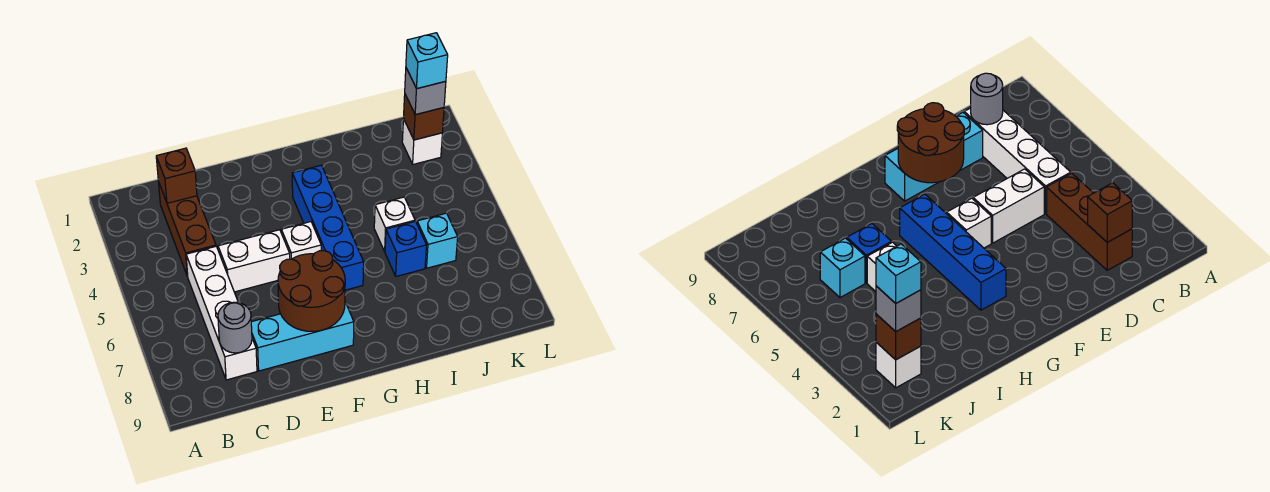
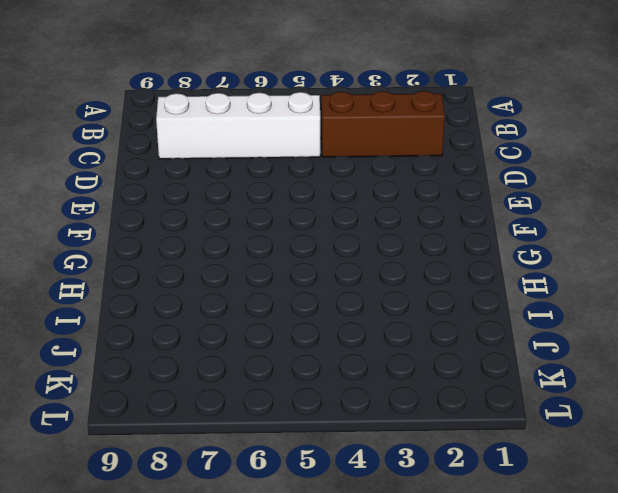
none -> white brick D5:E5 level 1
none -> cyan brick D8:F8 level 1
none -> white brick F5 level 1

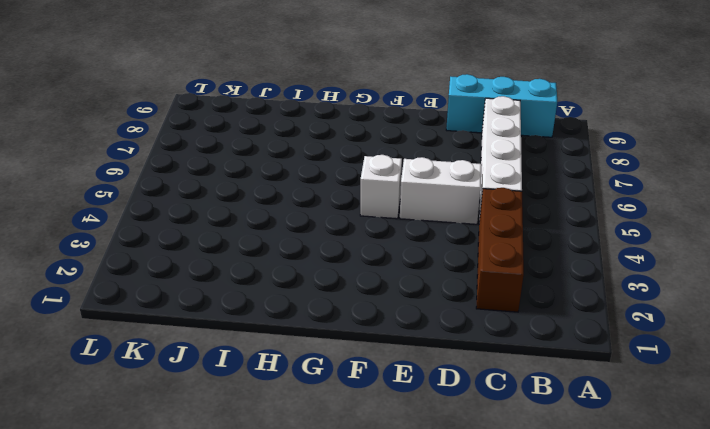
cyan brick B9:D9 level 1 -> cyan brick D8:F8 level 1
none -> blue brick G3:G6 level 1
none -> white brick I5 level 1
none -> blue brick I6 level 1

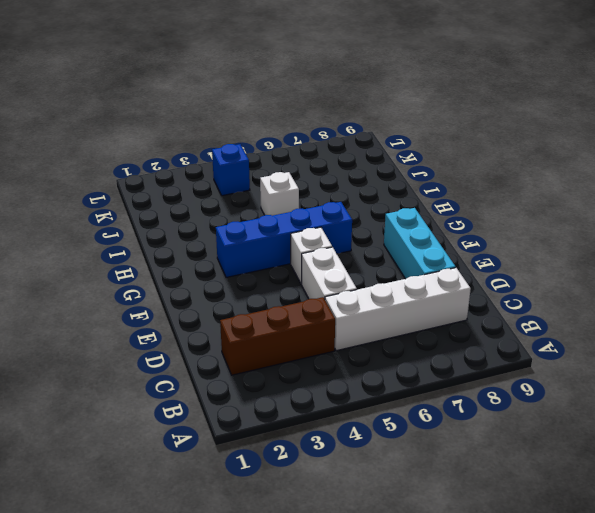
blue brick K4 level 1 -> blue brick I6 level 1
none -> cyan brick J6 level 1
none -> white brick K2 level 1
none -> brown brick C2 level 2

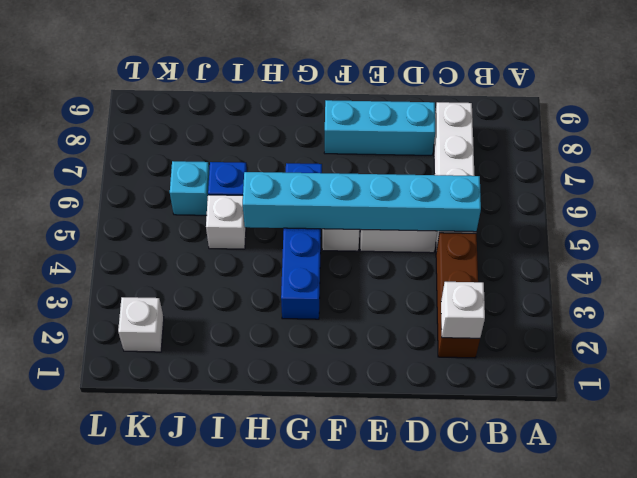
white brick C2 level 2 -> brown brick C2 level 2
cyan brick C5:H5 level 2 -> none
none -> grey round brick C8 level 2
none -> brown round brick E7:F8 level 2
none -> brown brick K2 level 2

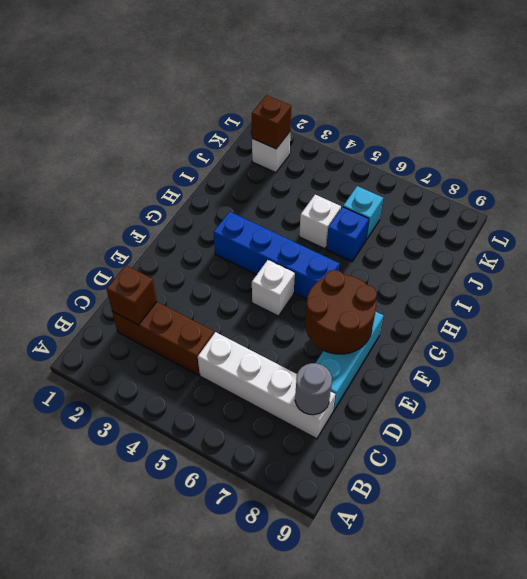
none -> white brick D5:E5 level 1
none -> grey brick K2 level 3
none -> cyan brick K2 level 4

